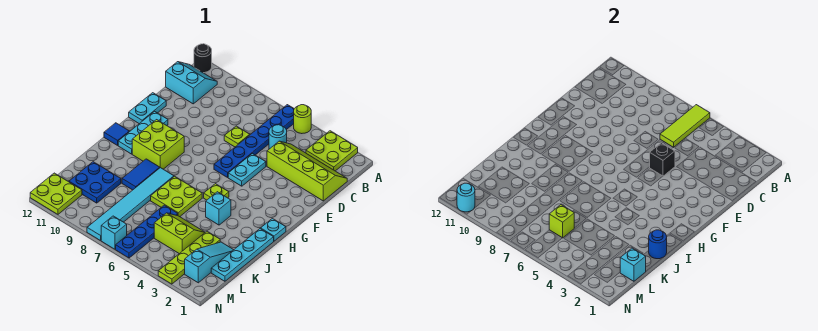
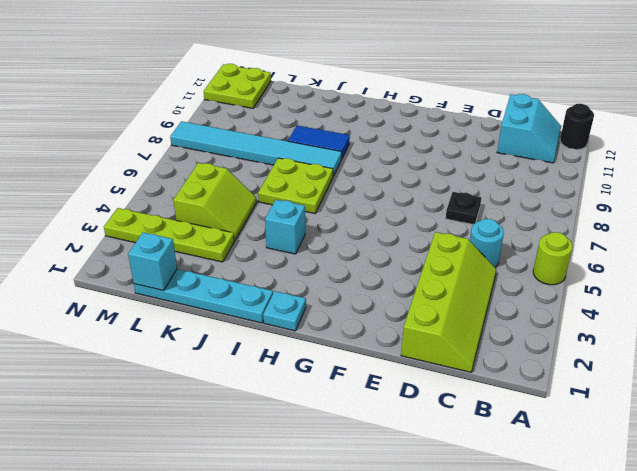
black plate D7 level 1 -> lime plate D7 level 1
none -> lime plate A2:B3 level 1
none -> blue plate A6:F6 level 1
none -> cyan plate E5:F5 level 1
none -> cyan plate E12:F12 level 1

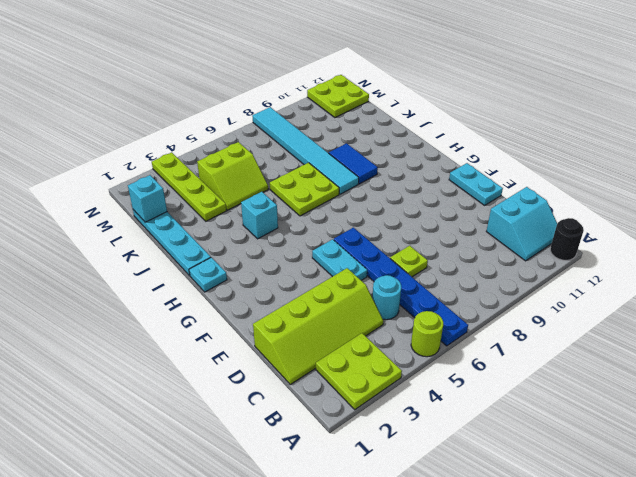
none -> cyan plate F11:H11 level 1
none -> lime brick G9:H10 level 1
none -> lime plate H5 level 1
none -> blue tile H12 level 1

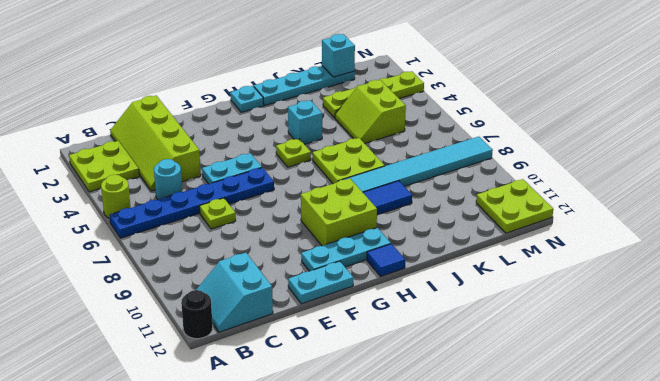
none -> cyan slope K2:M2 level 1 top M
none -> blue plate K6:N6 level 1
none -> blue plate K10:L11 level 1
none -> cyan brick N7 level 1

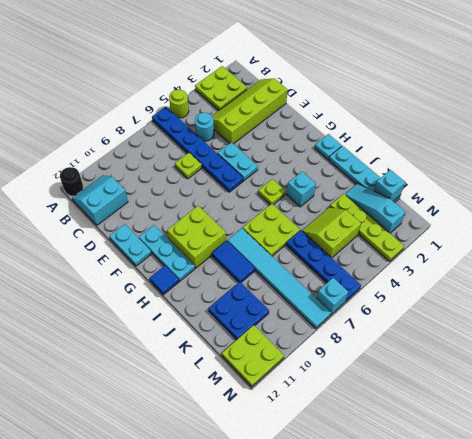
none -> lime tile A6:C6 level 2
none -> black brick E5 level 2
none -> blue round brick J1 level 2
none -> lime brick L6 level 2

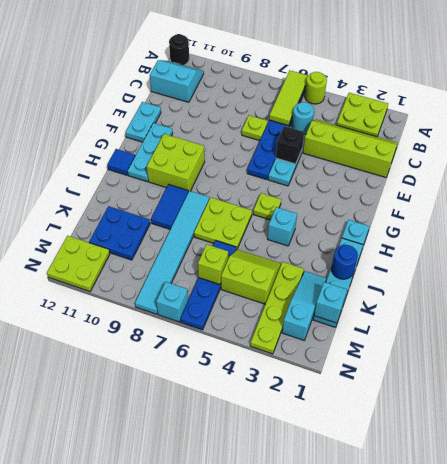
none -> cyan round brick N11 level 2

